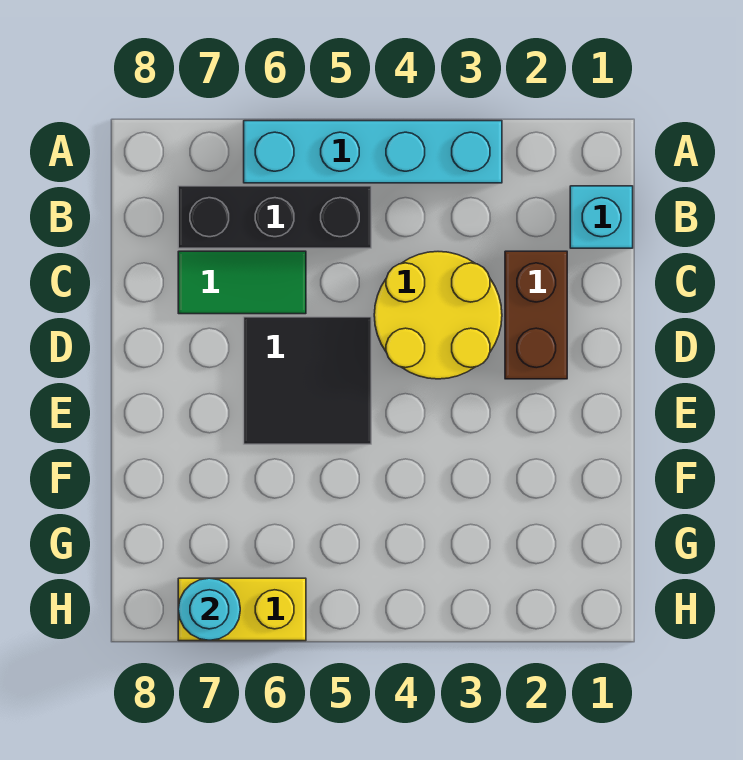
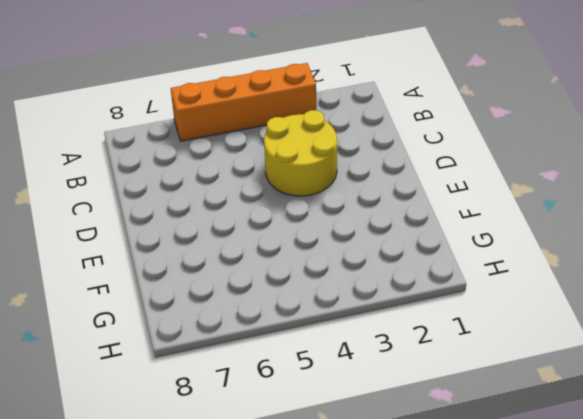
orange brick A3:A6 level 1 -> cyan brick A3:A6 level 1
none -> cyan brick B1 level 1
none -> black brick B5:B7 level 1

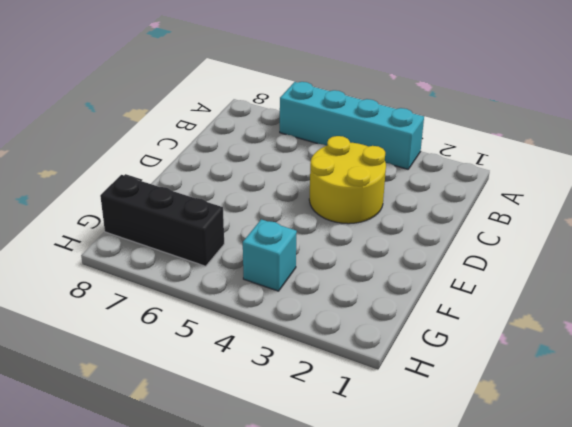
cyan brick G4 level 1 -> cyan brick B1 level 1
black brick G6:G8 level 1 -> black brick B5:B7 level 1
none -> brown brick C2:D2 level 1
none -> green tile C6:C7 level 1

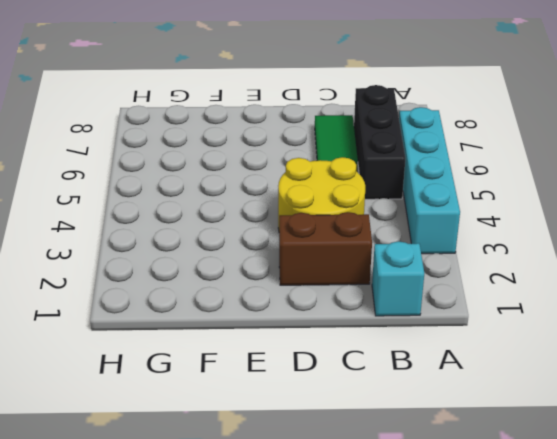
none -> black tile D5:E6 level 1
none -> yellow brick H6:H7 level 1

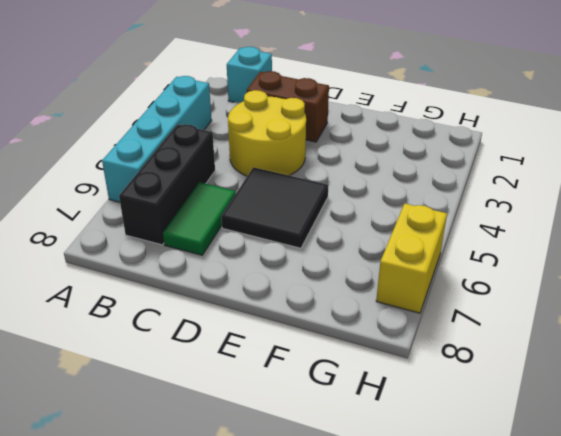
none -> cyan round brick H7 level 2

